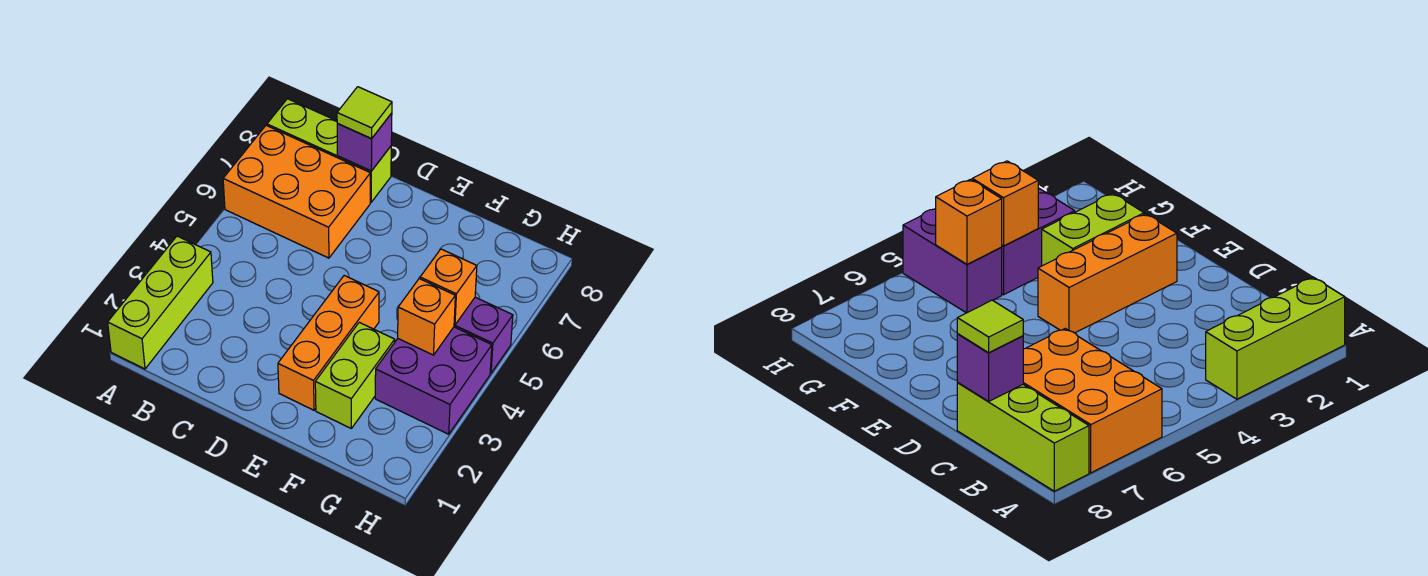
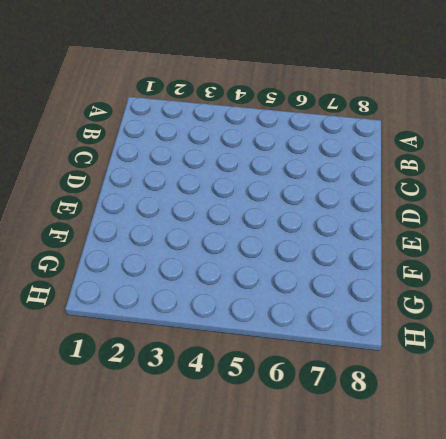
none -> lime brick A1:A3 level 1
none -> orange brick A6:C7 level 1

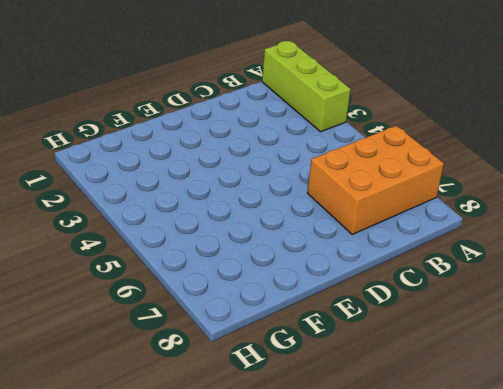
none -> lime brick A8:C8 level 1
none -> orange brick E2:E4 level 1

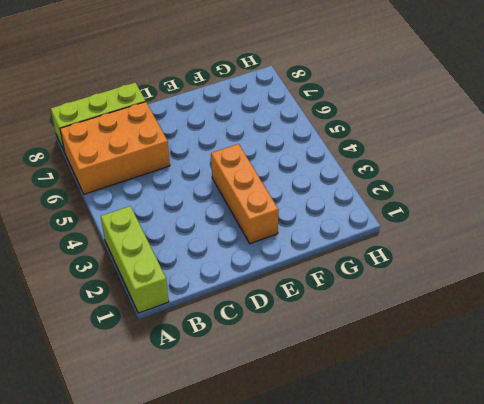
none -> lime brick F2:F3 level 1
none -> purple brick G3:H4 level 1

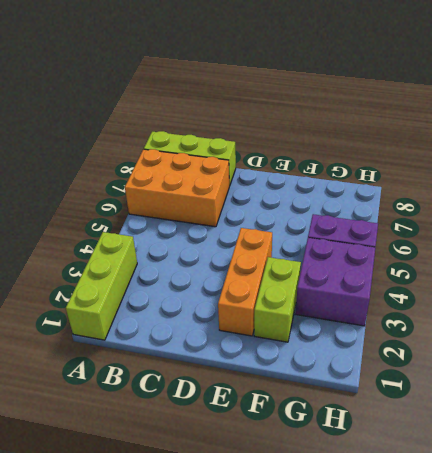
none -> purple brick C8 level 2
none -> orange brick G4 level 2

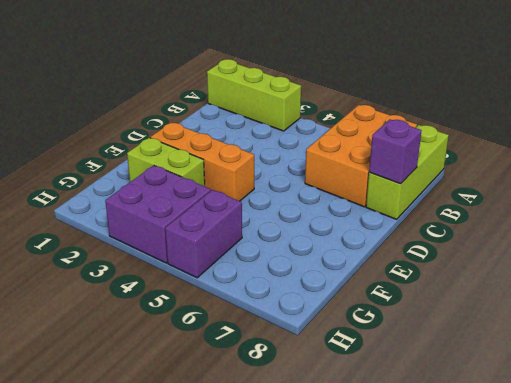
none -> orange brick G4 level 2
none -> orange brick G5 level 2

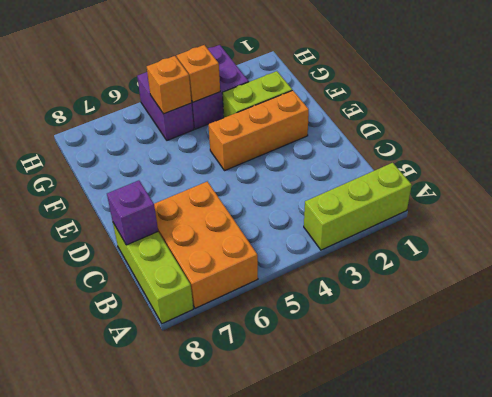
none -> lime tile C8 level 3

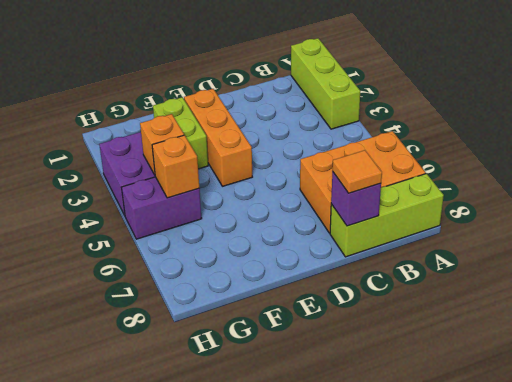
orange tile C8 level 3 -> lime tile C8 level 3

